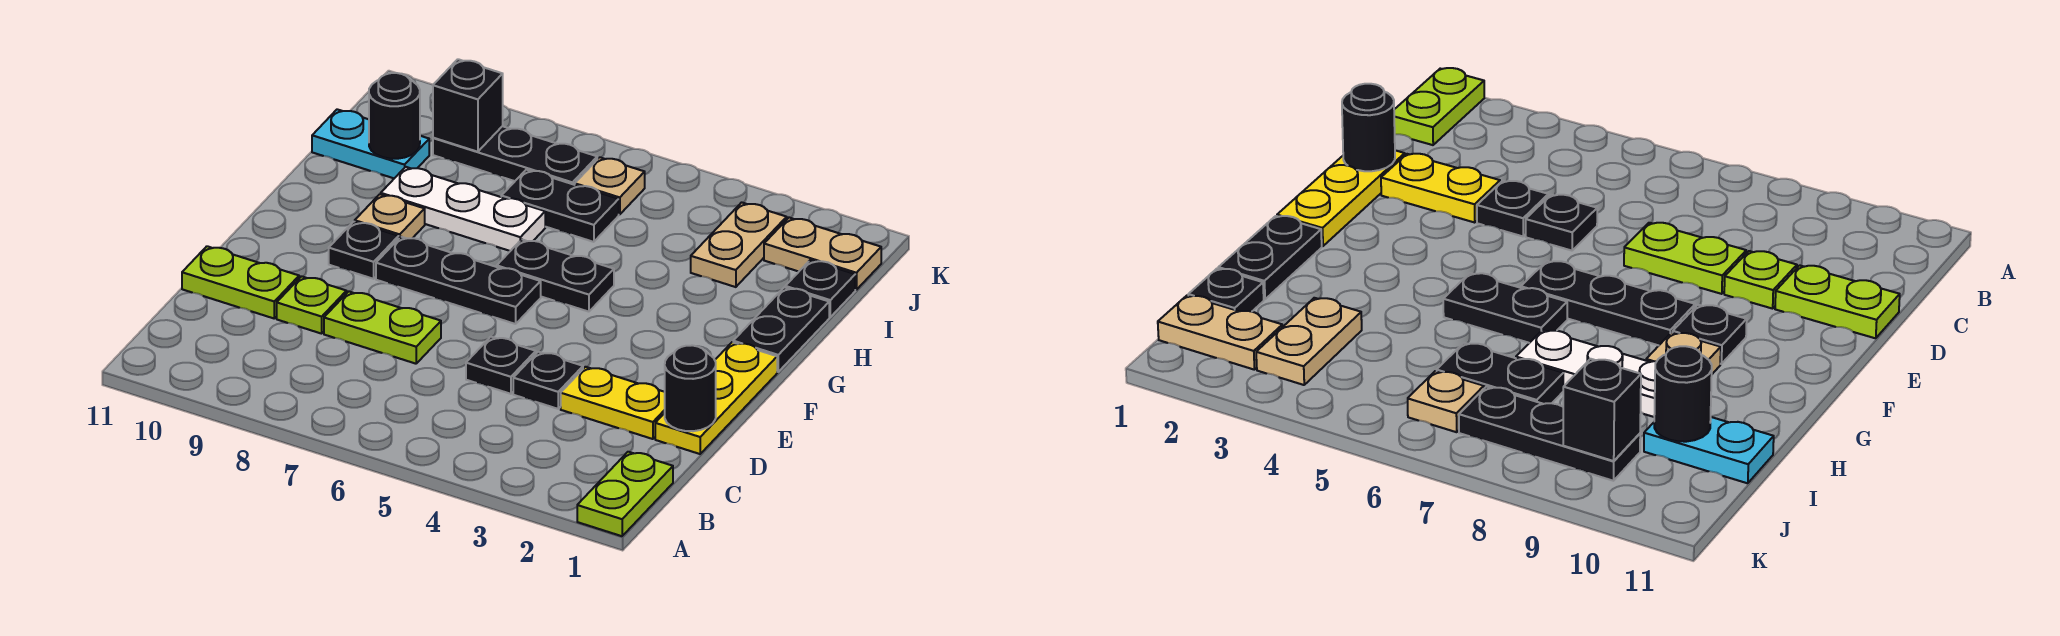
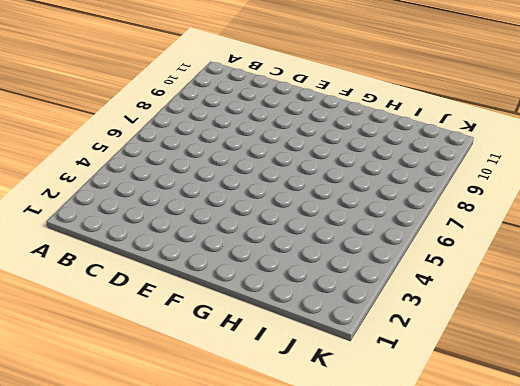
none -> lime plate A1:B1 level 1
none -> yellow plate D1:F1 level 1
none -> yellow plate D2:D3 level 1

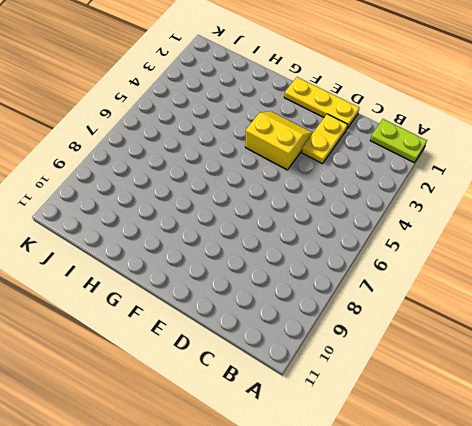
yellow slope E3:F4 level 1 top 4 -> none
none -> black plate D4 level 1
none -> black plate D5 level 1
none -> lime plate D7:D8 level 1

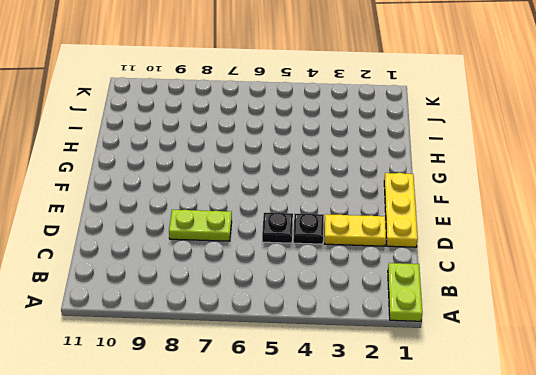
none -> lime plate D9 level 1
none -> lime plate D10:D11 level 1
none -> black plate F6:F8 level 1

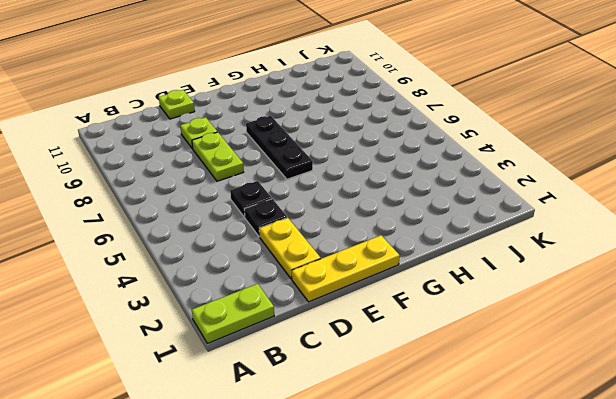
lime plate D11 level 1 -> lime plate D10:D11 level 1
none -> black plate F9 level 1
none -> black plate G1:H1 level 1
none -> black plate G5:G6 level 1

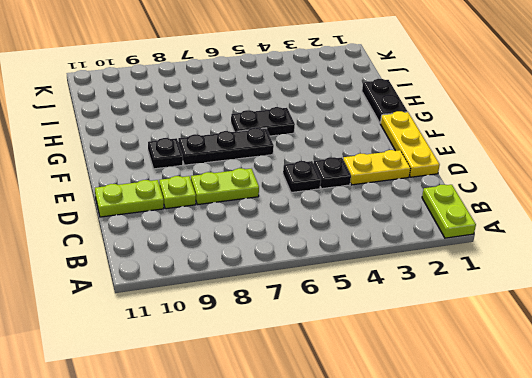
none -> tan plate G9 level 1
none -> white plate H7:H9 level 1
none -> black plate I1 level 1

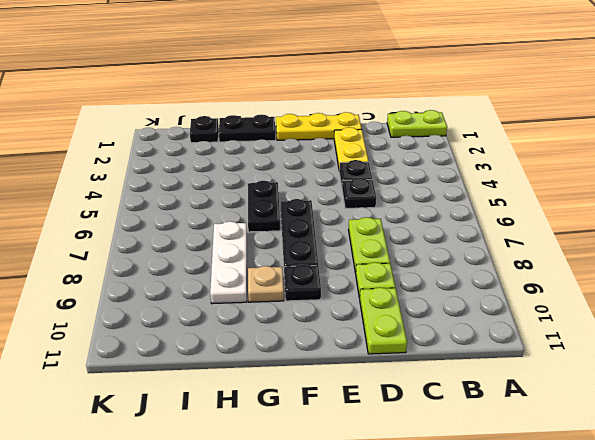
none -> tan plate I3:J3 level 1
none -> black plate I6:I7 level 1
none -> cyan plate I10:I11 level 1

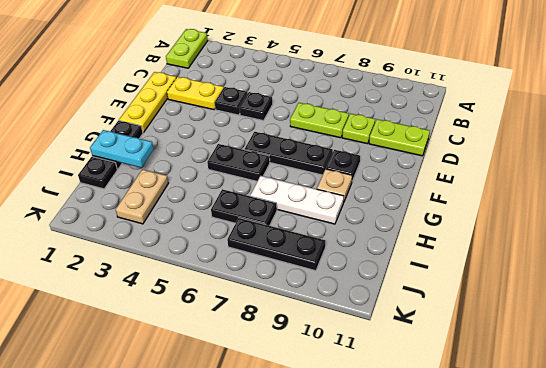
cyan plate H1:H2 level 2 -> cyan plate I10:I11 level 1
none -> tan plate J1:J2 level 1
none -> tan plate J6 level 1
none -> black round brick D1 level 2

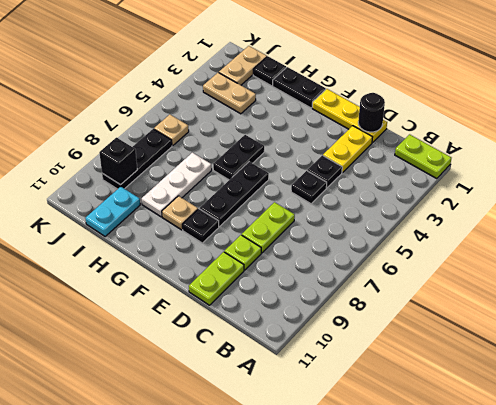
none -> black plate I6:I7 level 1
none -> black round brick I10 level 2

